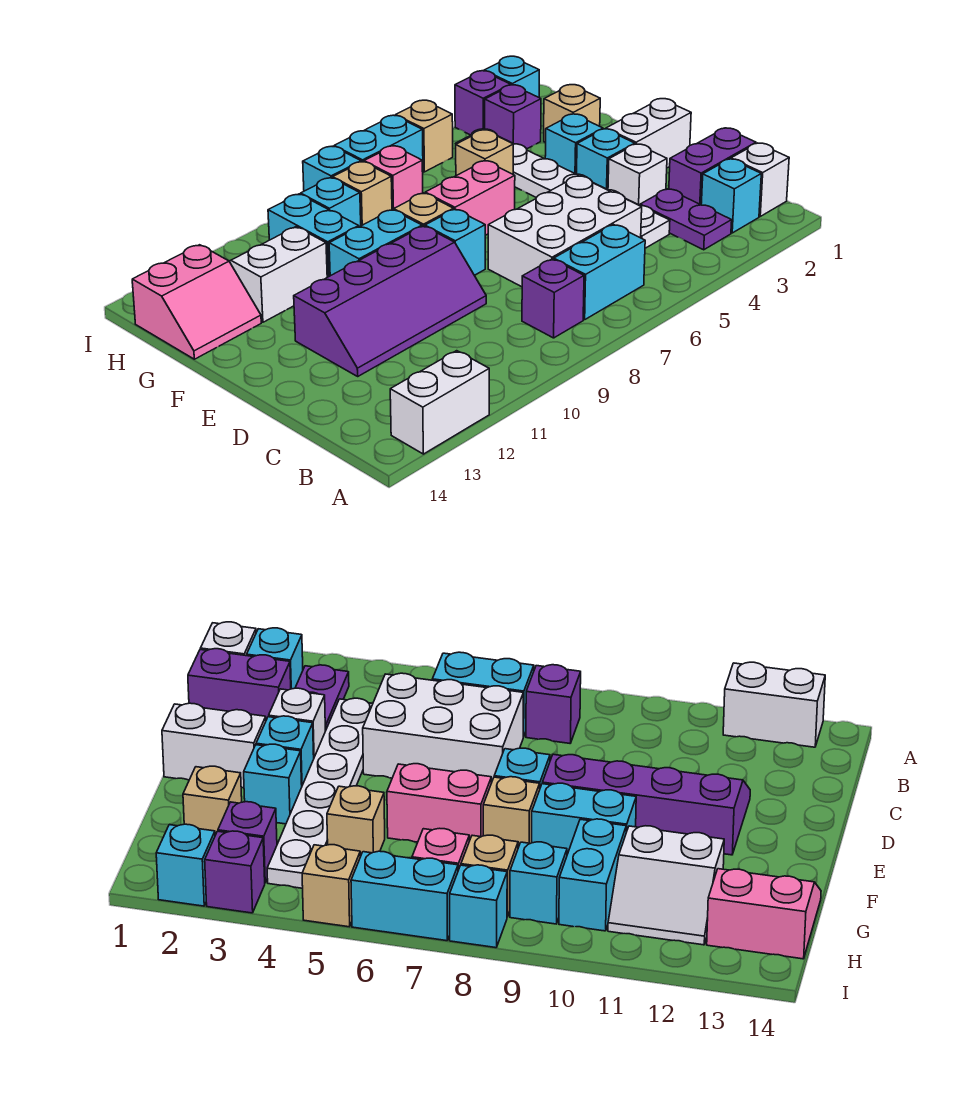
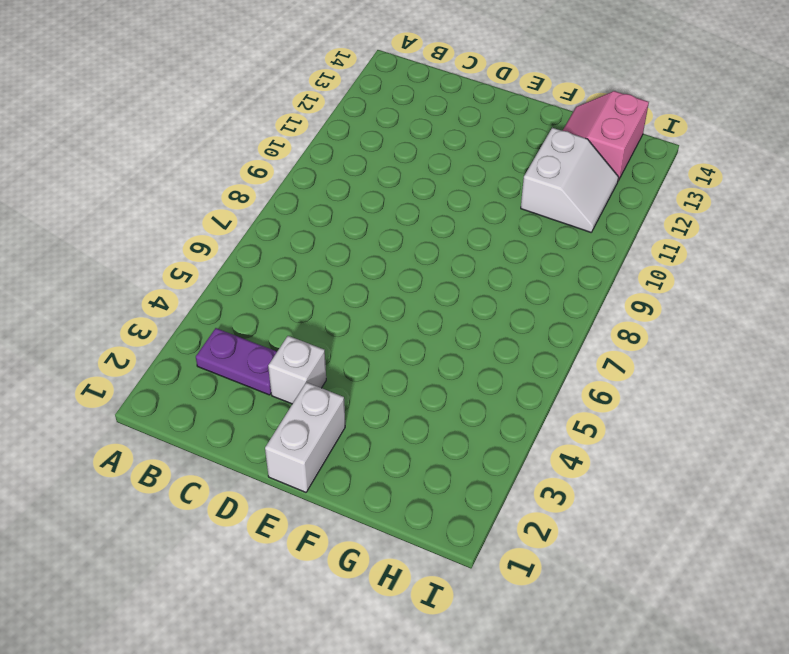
none -> white brick A12:A13 level 1
none -> white brick B1 level 1
none -> cyan brick B2 level 1
none -> cyan brick B6:B7 level 1

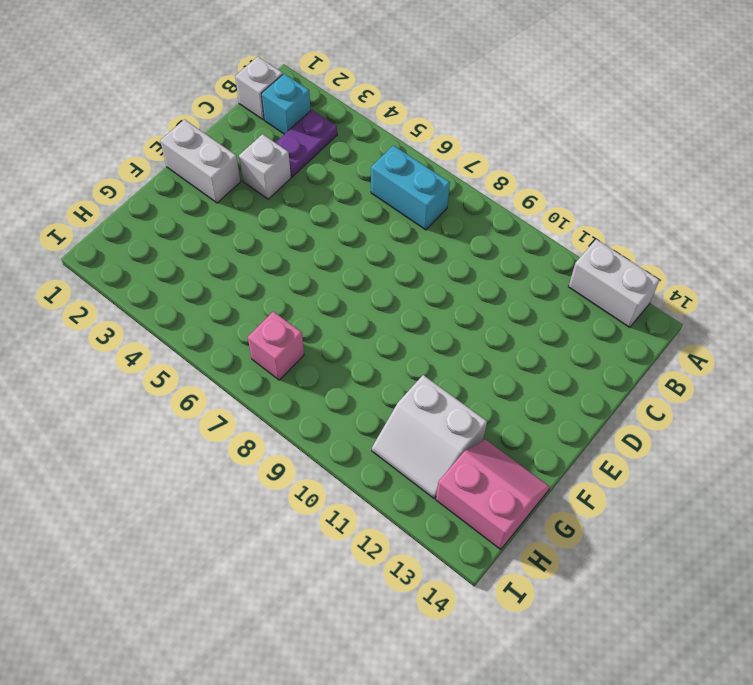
none -> purple brick B8 level 1
none -> purple brick C1:C2 level 1
none -> white plate C4:H4 level 1
none -> white brick C5:D7 level 1

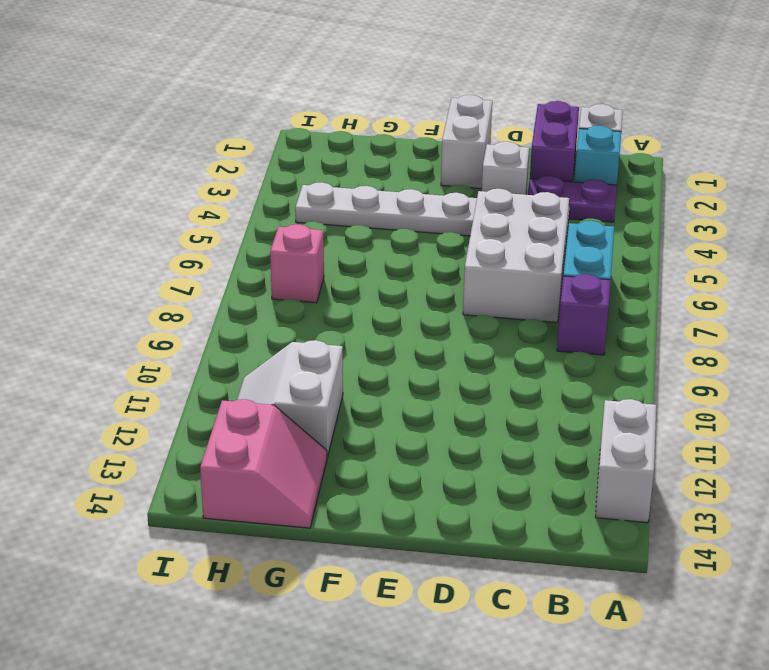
none -> purple slope D9:E12 level 1 top E
none -> cyan brick E3 level 1
none -> cyan brick E8 level 1
none -> cyan brick F3 level 1

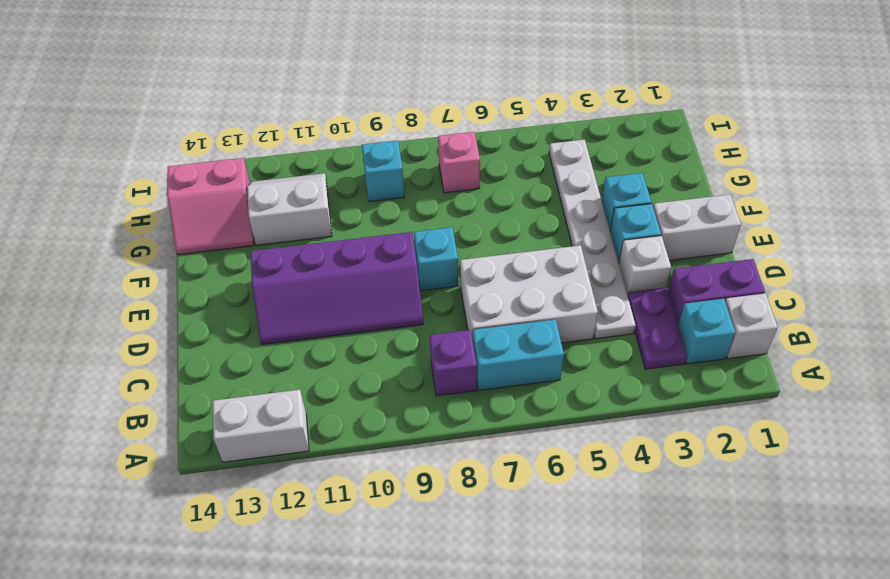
none -> pink brick F6:F7 level 1
none -> tan brick F8 level 1
none -> cyan brick F9:F10 level 1
none -> tan brick G2 level 1

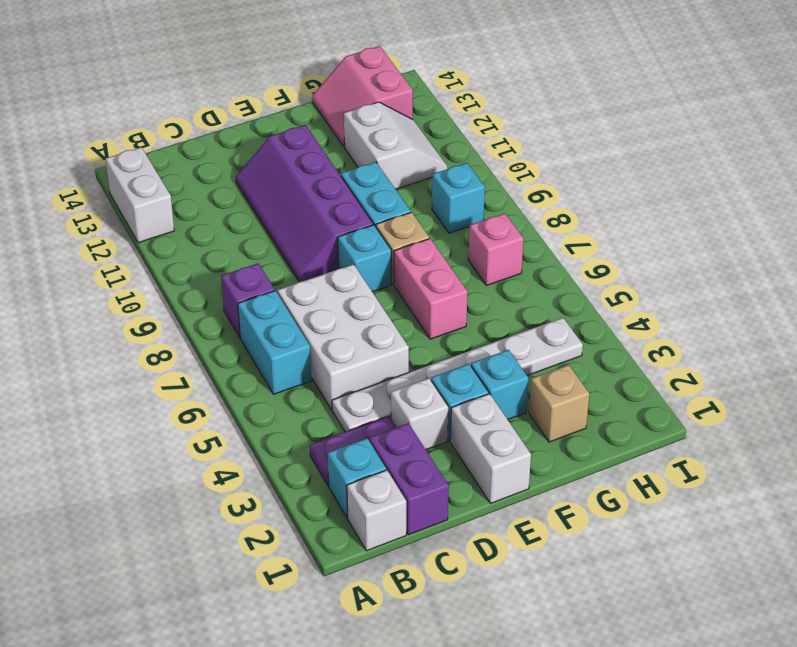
none -> tan brick G5 level 1
none -> cyan brick G10:H10 level 1
none -> purple brick H3 level 1
none -> tan brick H8 level 1

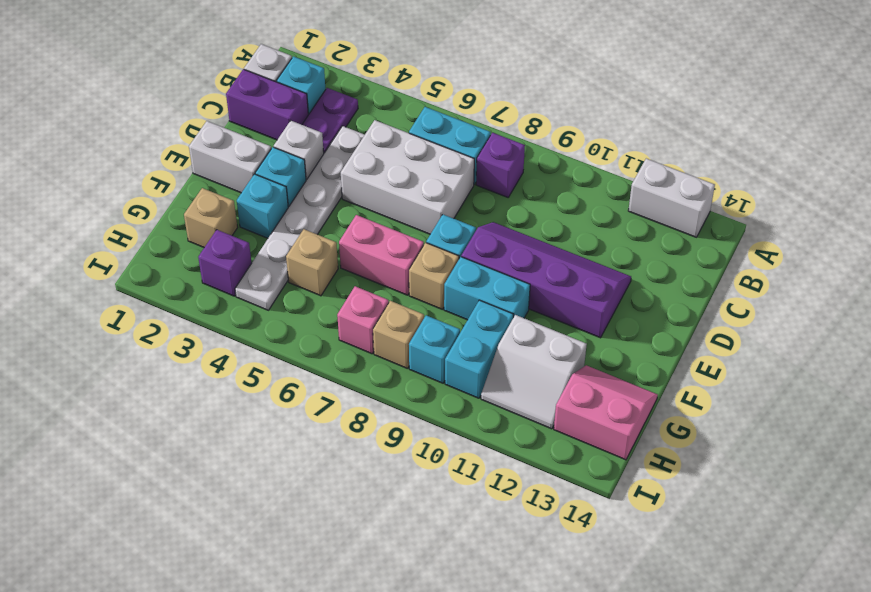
none -> cyan brick I2 level 1
none -> purple brick I3 level 1
none -> tan brick I5 level 1
none -> cyan brick I6:I7 level 1

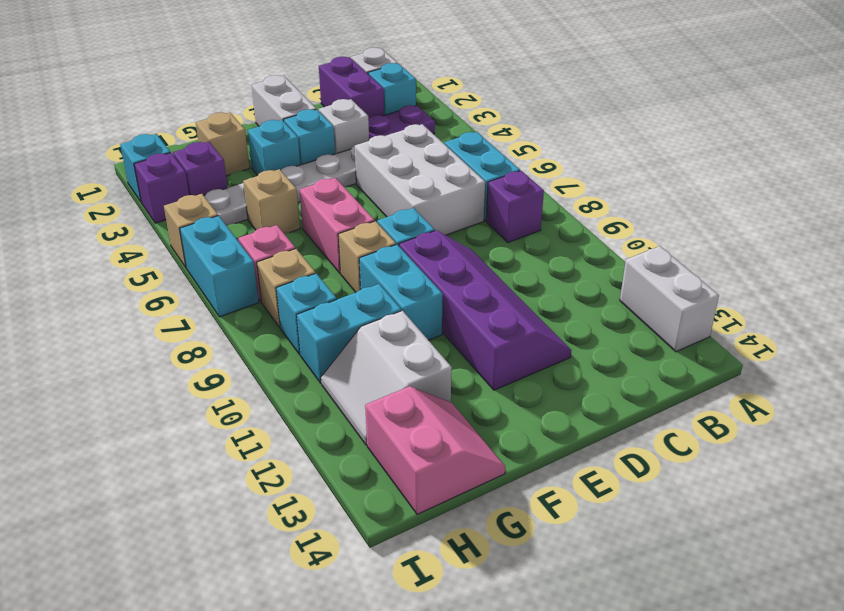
none -> cyan brick I8 level 1

